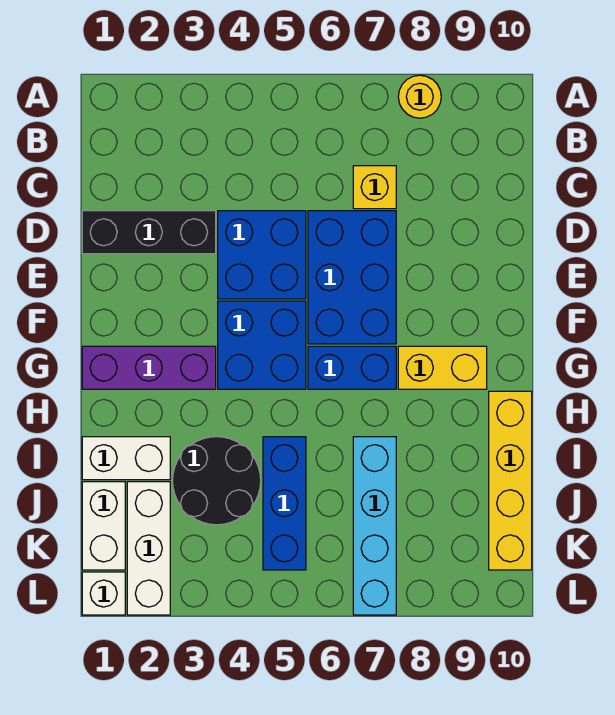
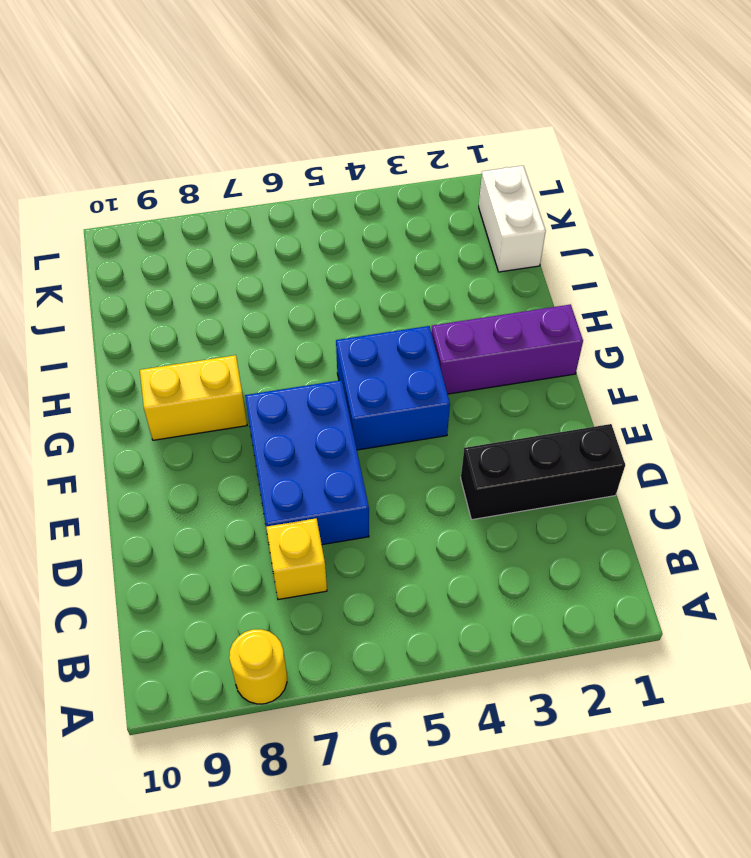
none -> blue brick D4:E5 level 1
none -> blue brick G6:G7 level 1
none -> yellow brick H10:K10 level 1

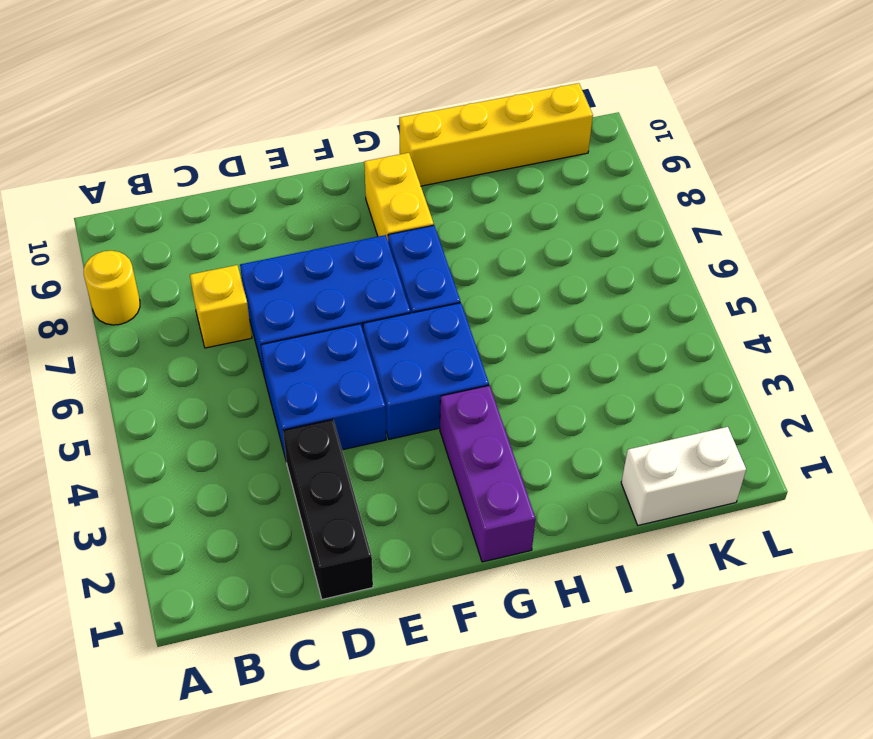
none -> white brick I1:I2 level 1
none -> black round brick I3:J4 level 1
none -> blue brick I5:K5 level 1

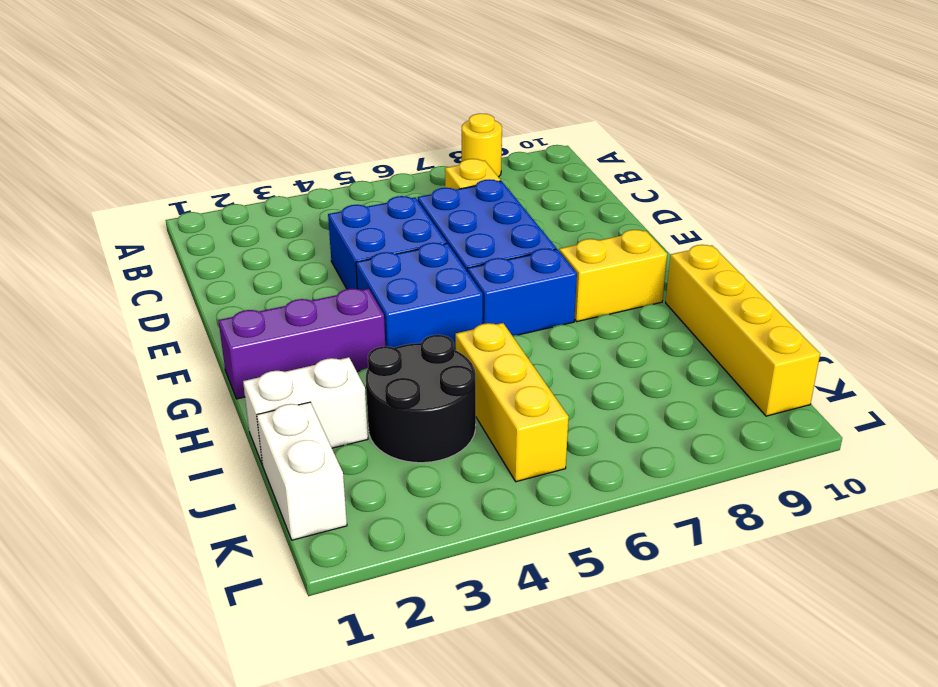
yellow brick I5:K5 level 1 -> blue brick I5:K5 level 1
none -> black brick D1:D3 level 1
none -> cyan brick I7:L7 level 1
none -> white brick J2:L2 level 1

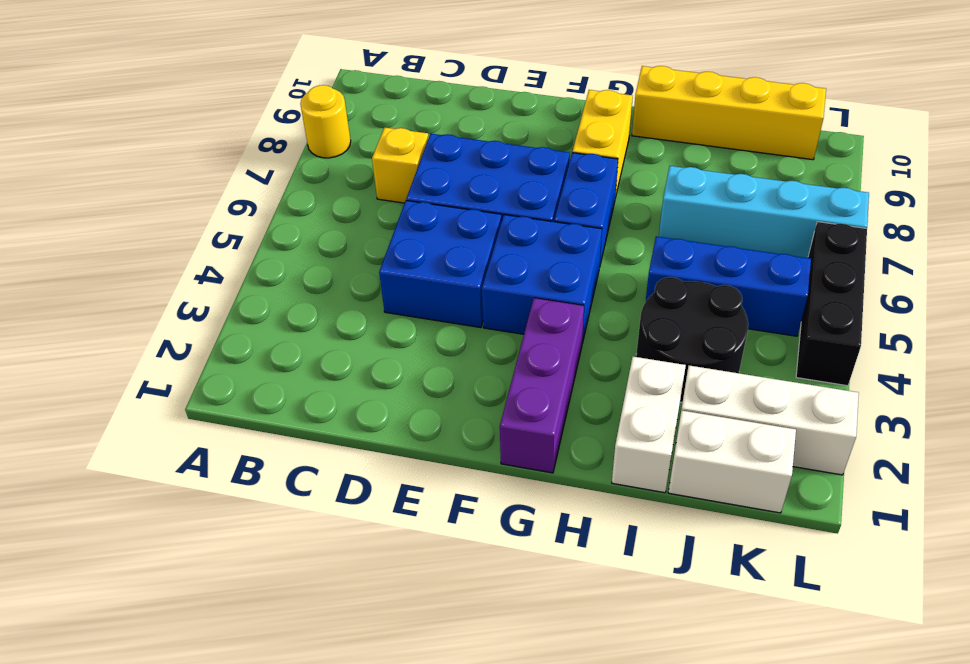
black brick L4:L6 level 1 -> black brick D1:D3 level 1
none -> white brick L1 level 1

